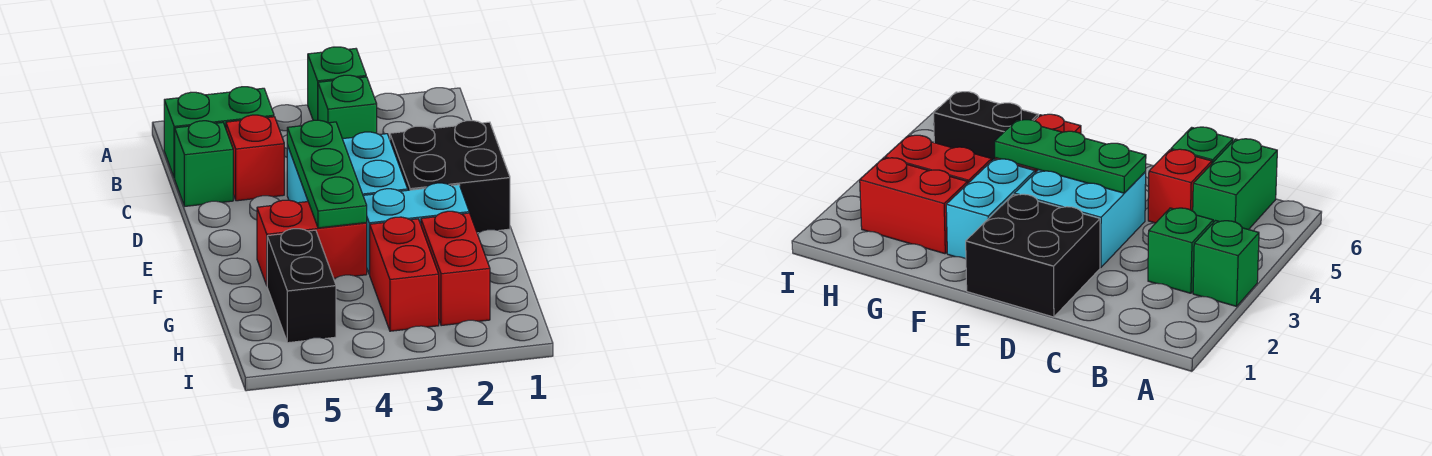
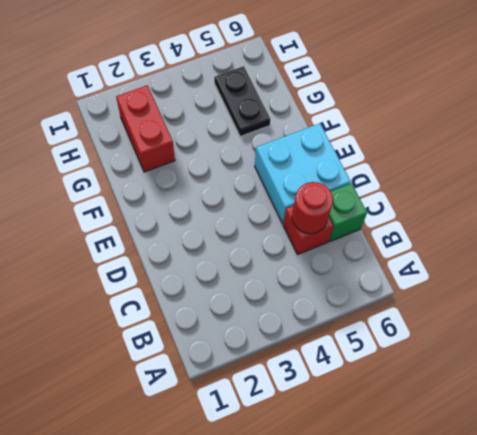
red round brick C5 level 2 -> none
cyan brick D5:E6 level 1 -> cyan brick D3:E4 level 1
black plate G5:H5 level 1 -> black brick G5:H5 level 1
none -> green brick A3 level 1
none -> green brick B3 level 1
none -> green brick B5:B6 level 1

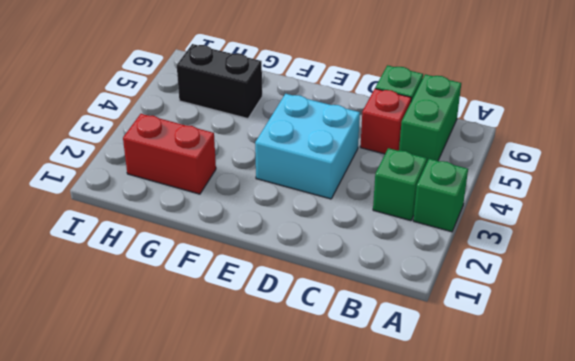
none -> black brick D1:E2 level 1
none -> cyan brick F2:F3 level 1
none -> red brick F4:F5 level 1

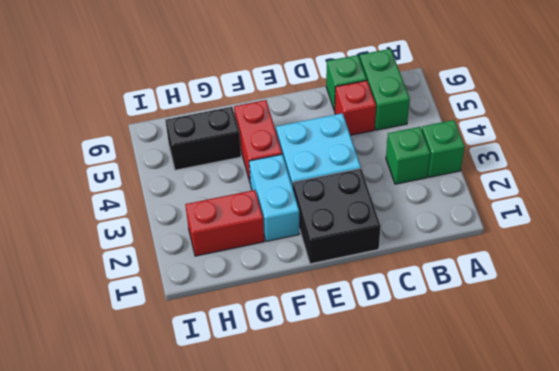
none -> red brick G3:H3 level 1
none -> green plate D4:F4 level 2

